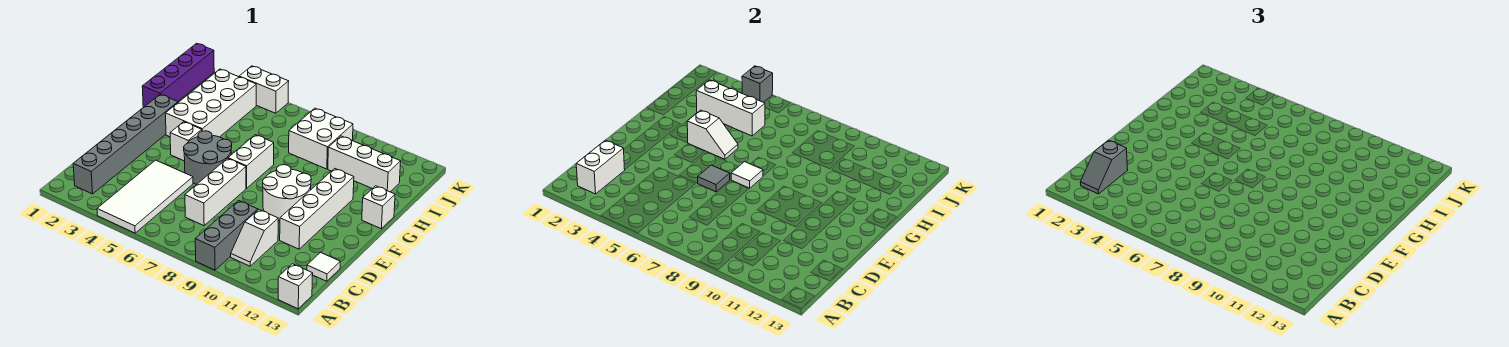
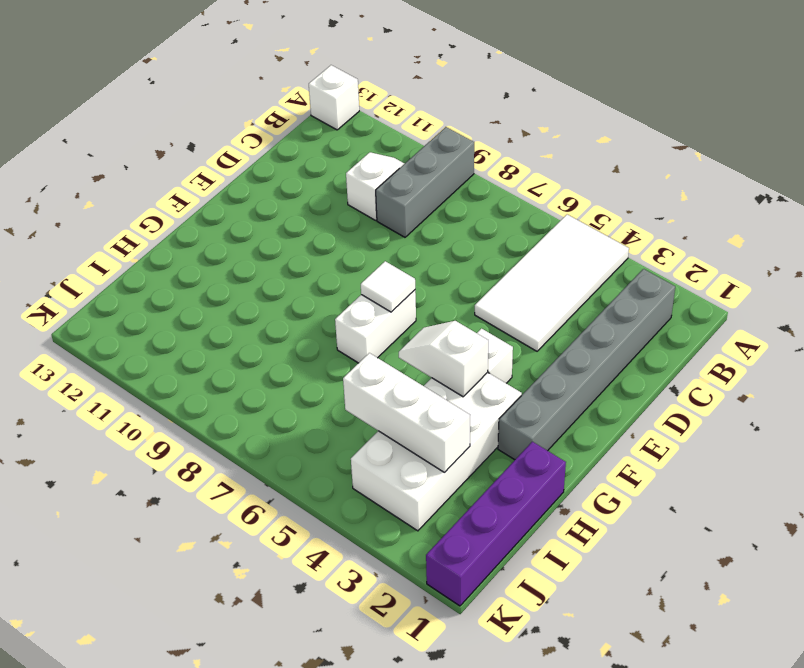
none -> white brick C7:E7 level 1
none -> white tile C13 level 1
none -> white brick D11:G11 level 1

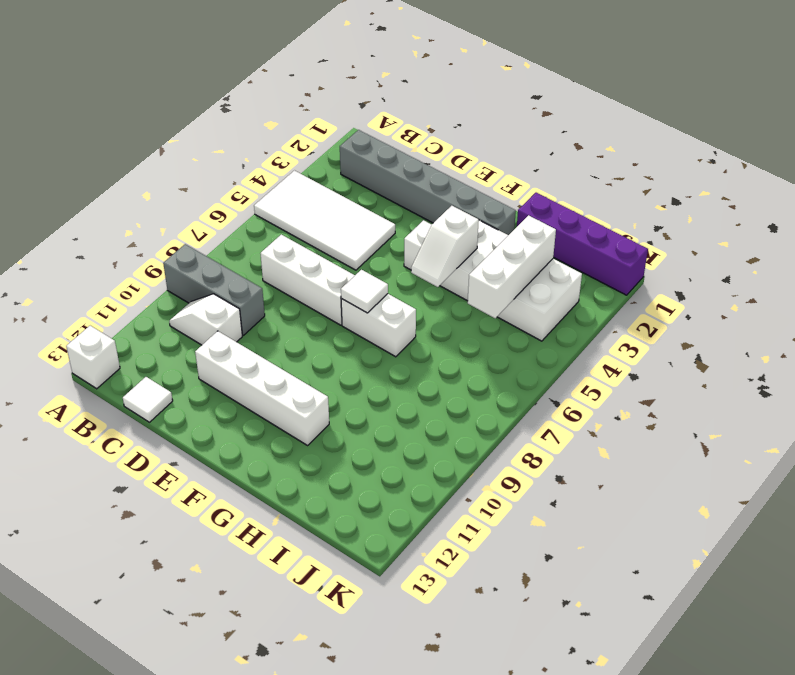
none -> grey round brick E5:F6 level 1
none -> white round brick E9:F10 level 1
none -> white brick G13 level 1

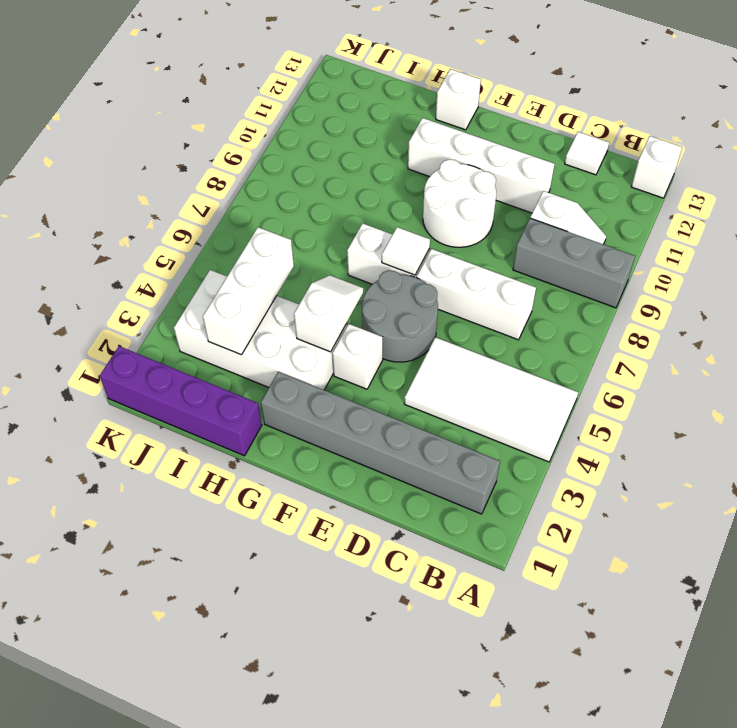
none -> white brick I8:J9 level 1
none -> white brick I10:I12 level 1
none -> white brick K4:K5 level 1

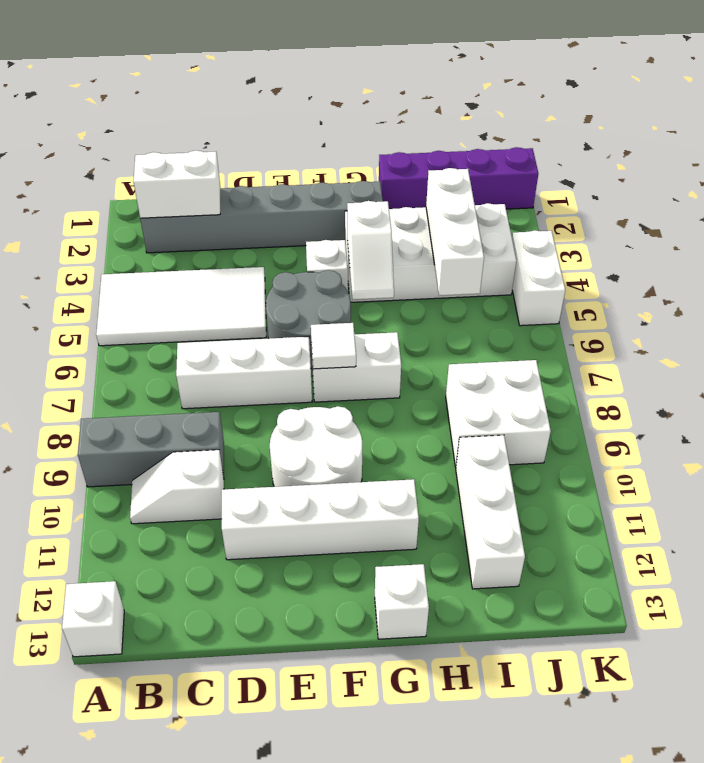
none -> white tile C13 level 1
none -> grey tile E6 level 2
none -> grey brick K4 level 2

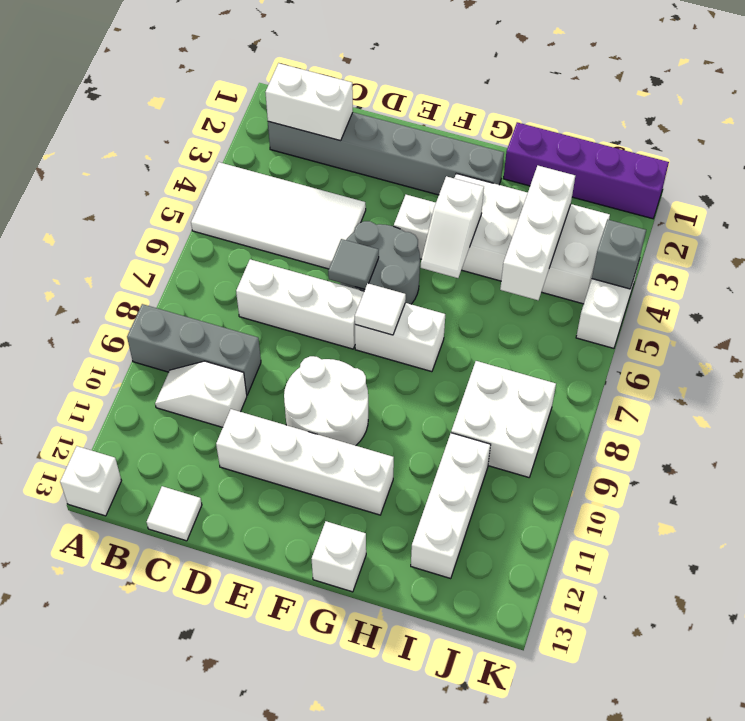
none -> grey slope B2:C2 level 3 top C

